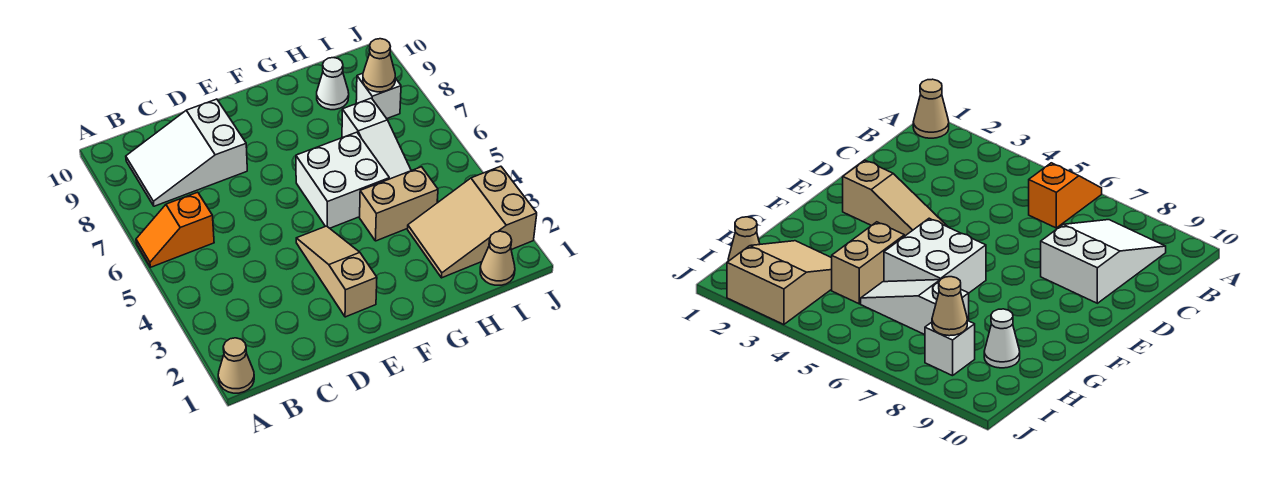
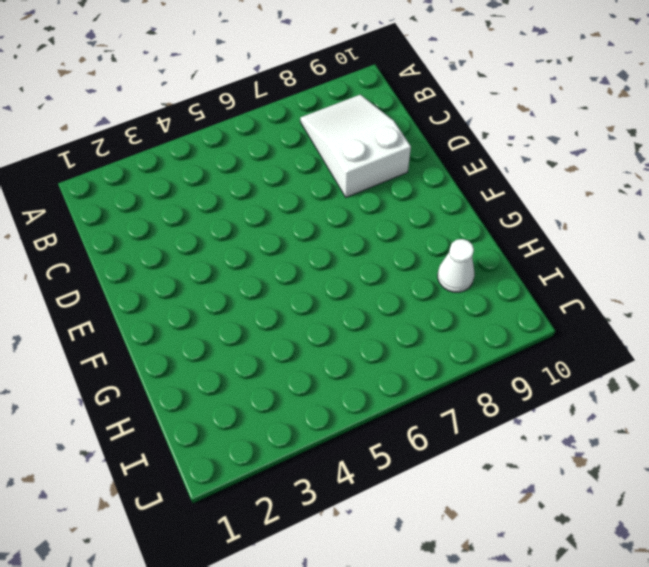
none -> tan cone A1 level 1
none -> orange slope A6:B6 level 1 top B
none -> tan slope E2:E4 level 1 top 2

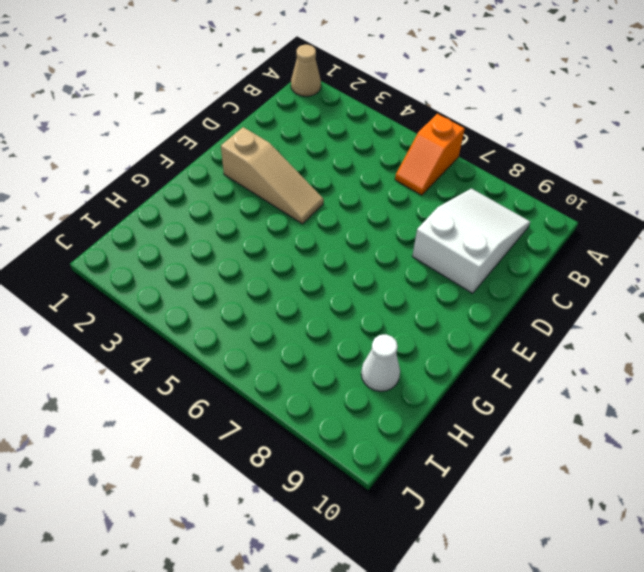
orange slope A6:B6 level 1 top A -> orange slope A6:B6 level 1 top B
none -> white brick F5:G6 level 1
none -> tan brick G4:H4 level 1
none -> tan slope H2:J3 level 1 top J

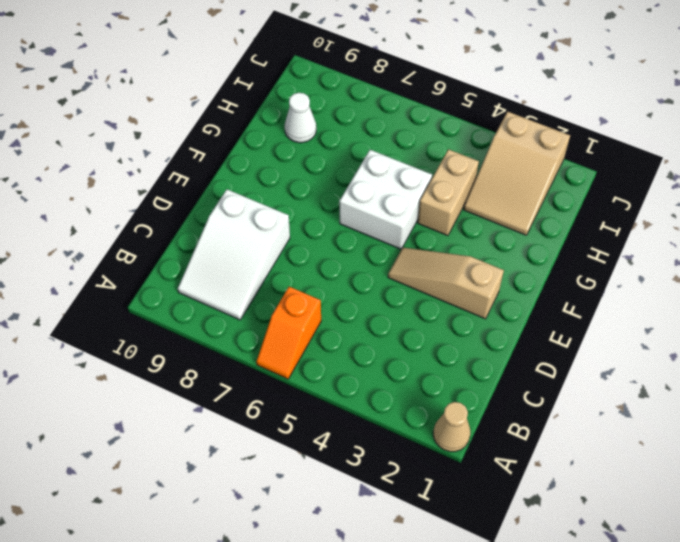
none -> white slope H5:H7 level 1 top 7
none -> tan cone I1 level 1
none -> white brick I8 level 1

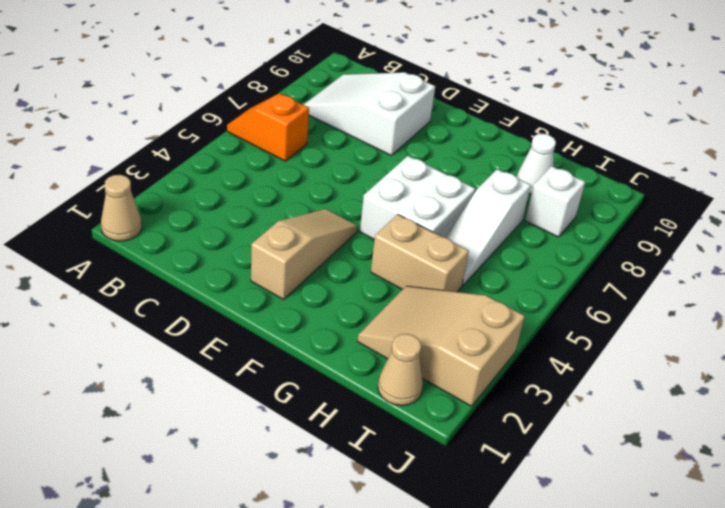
none -> tan cone I8 level 2

